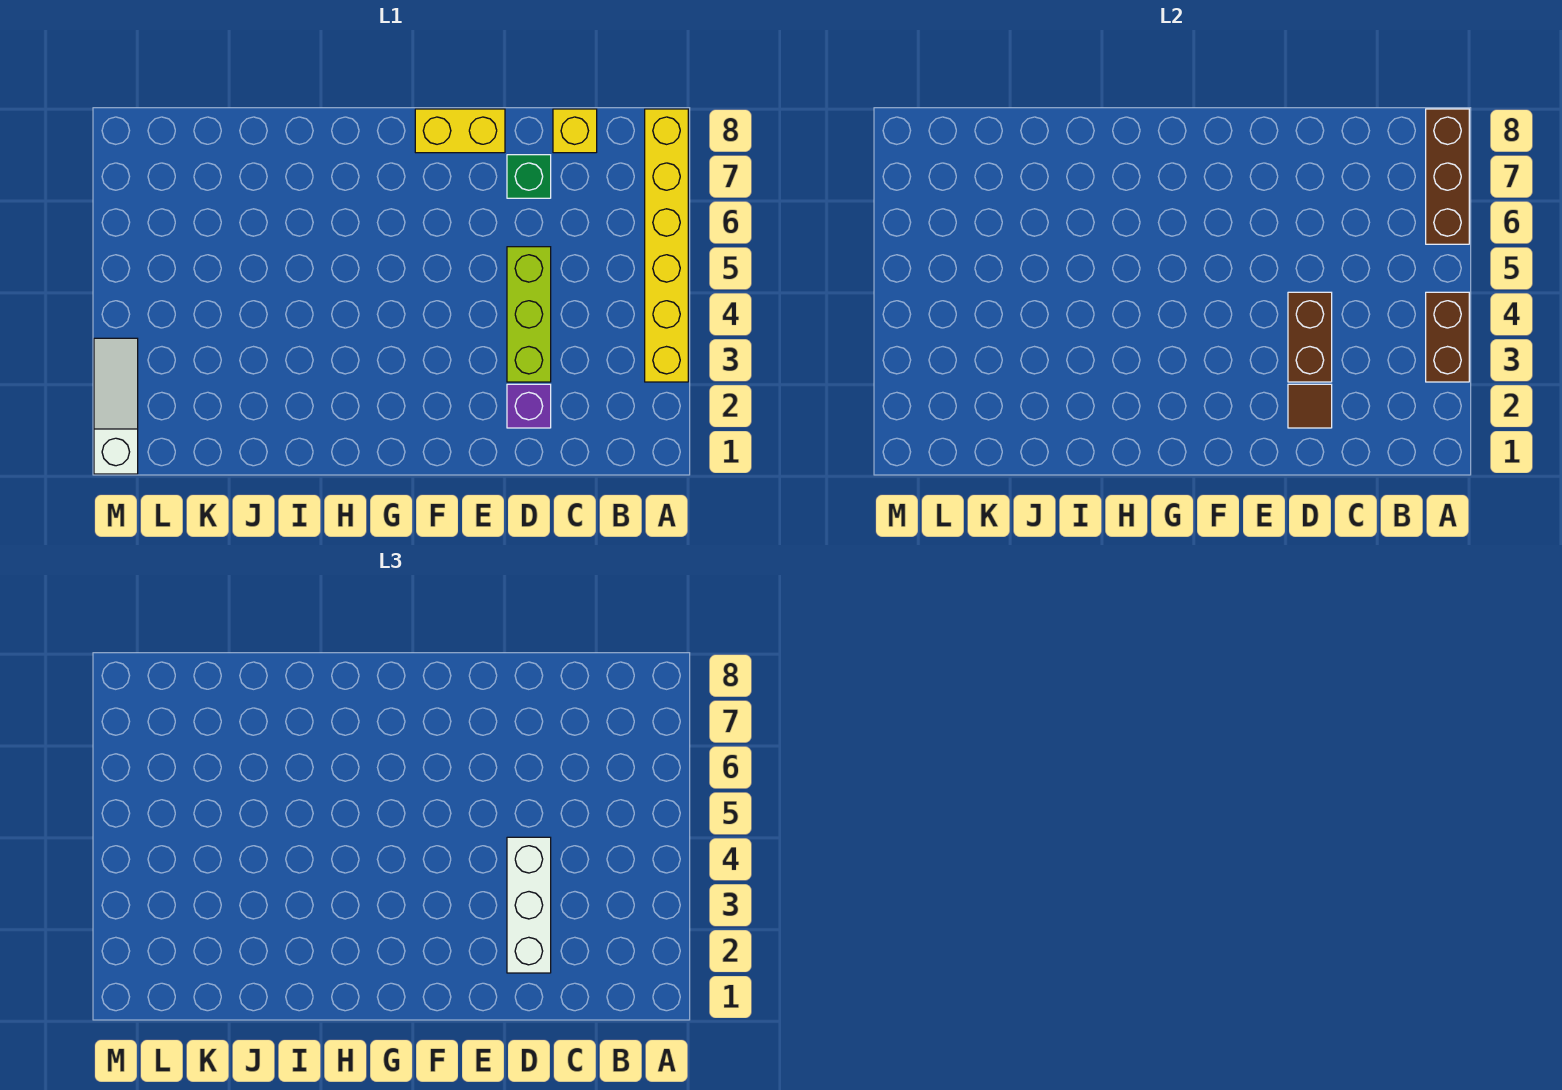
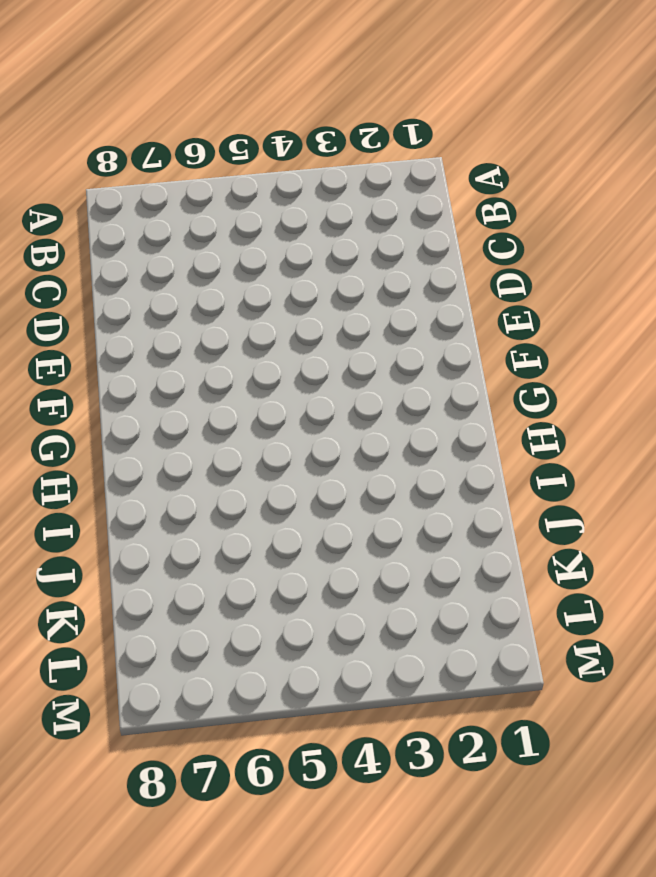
none -> yellow brick A3:A8 level 1
none -> yellow brick C8 level 1
none -> purple brick D2 level 1

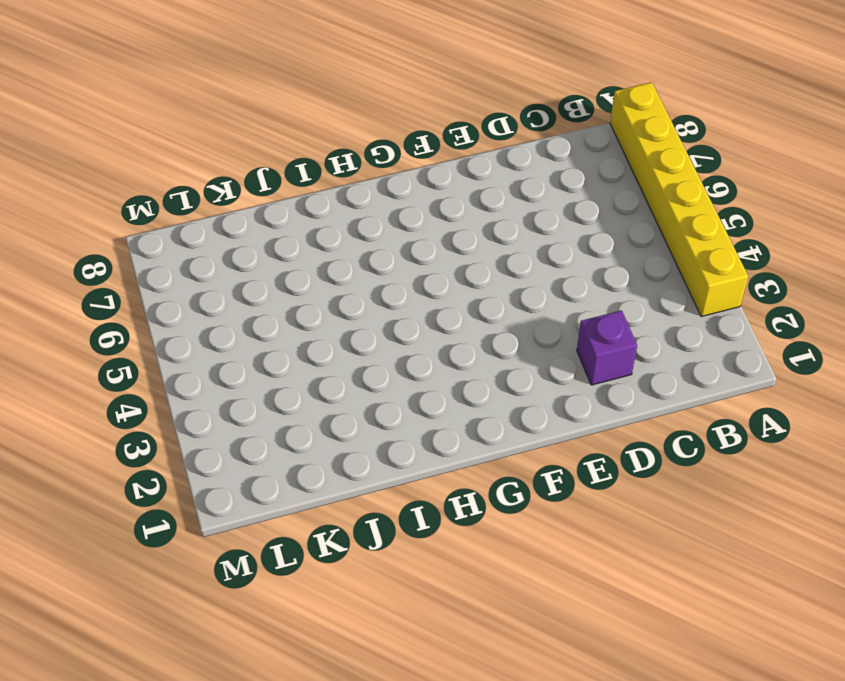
none -> yellow brick C8 level 1
none -> lime brick D3:D5 level 1
none -> green brick D7 level 1

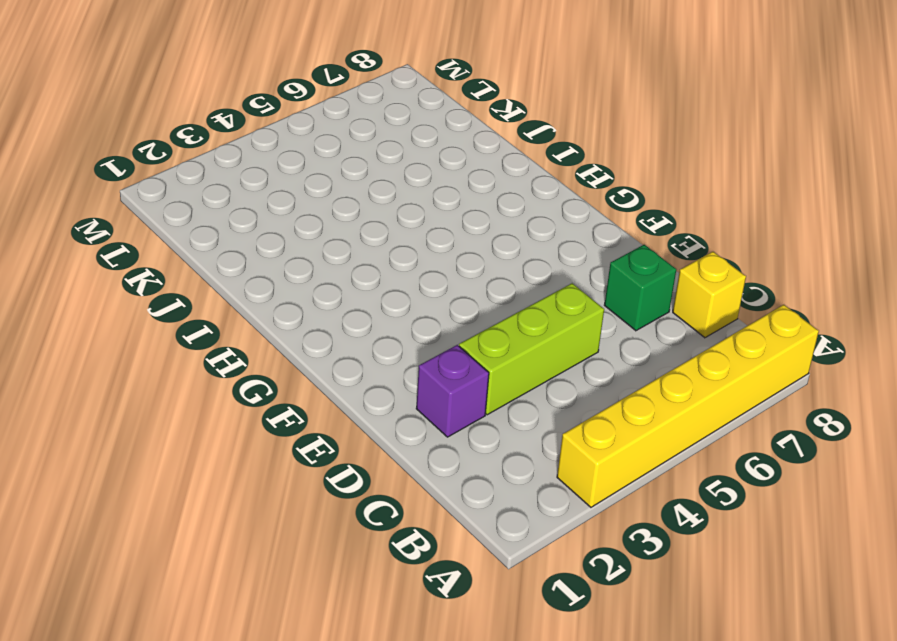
none -> yellow brick E8:F8 level 1
none -> white slope M1:M3 level 1 top 1
none -> brown brick A3:A4 level 2

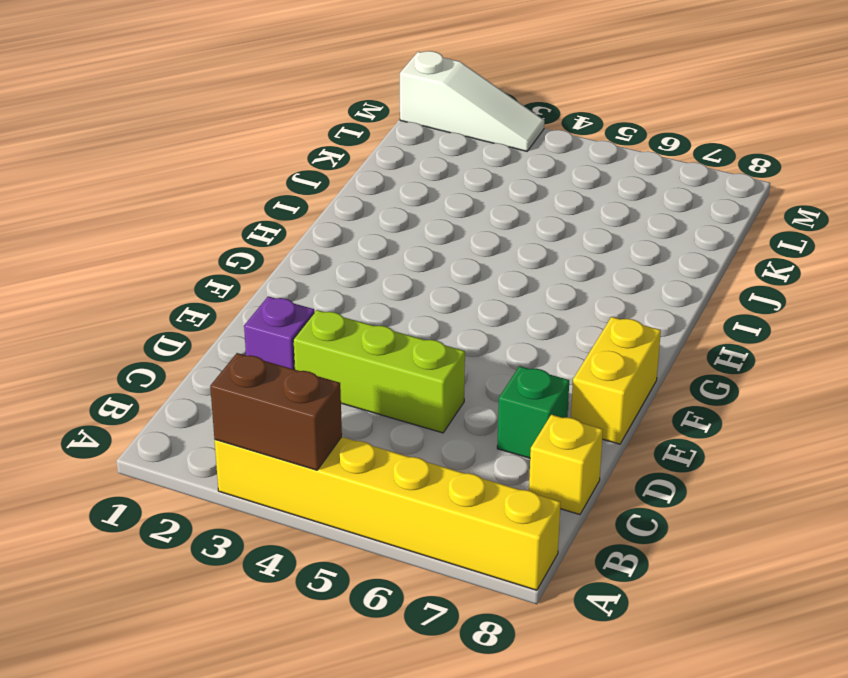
none -> brown brick A6:A8 level 2
none -> brown tile D2 level 2
none -> brown brick D3:D4 level 2

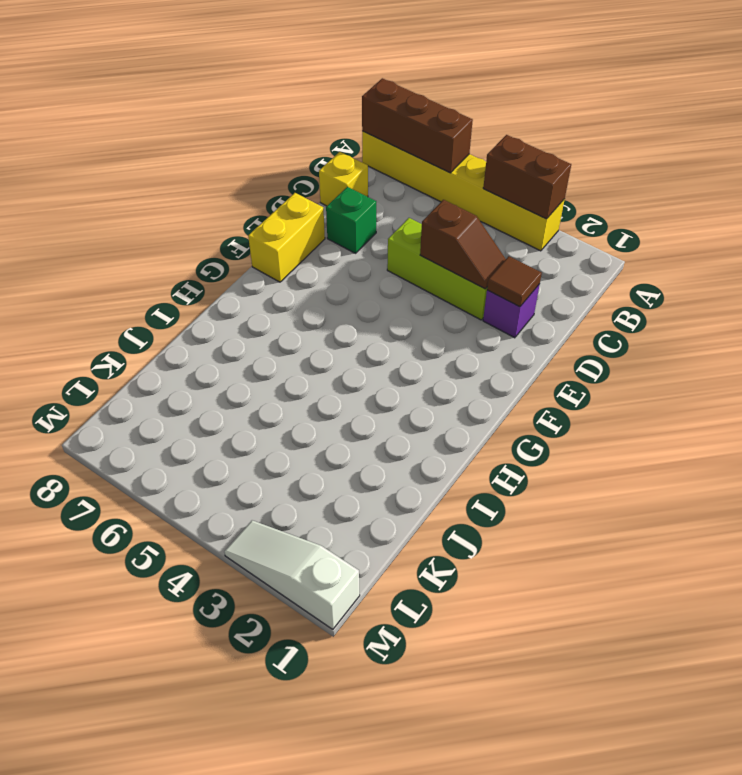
brown slope D3:D4 level 2 top 4 -> brown brick D3:D4 level 2
none -> white brick D2:D4 level 3

